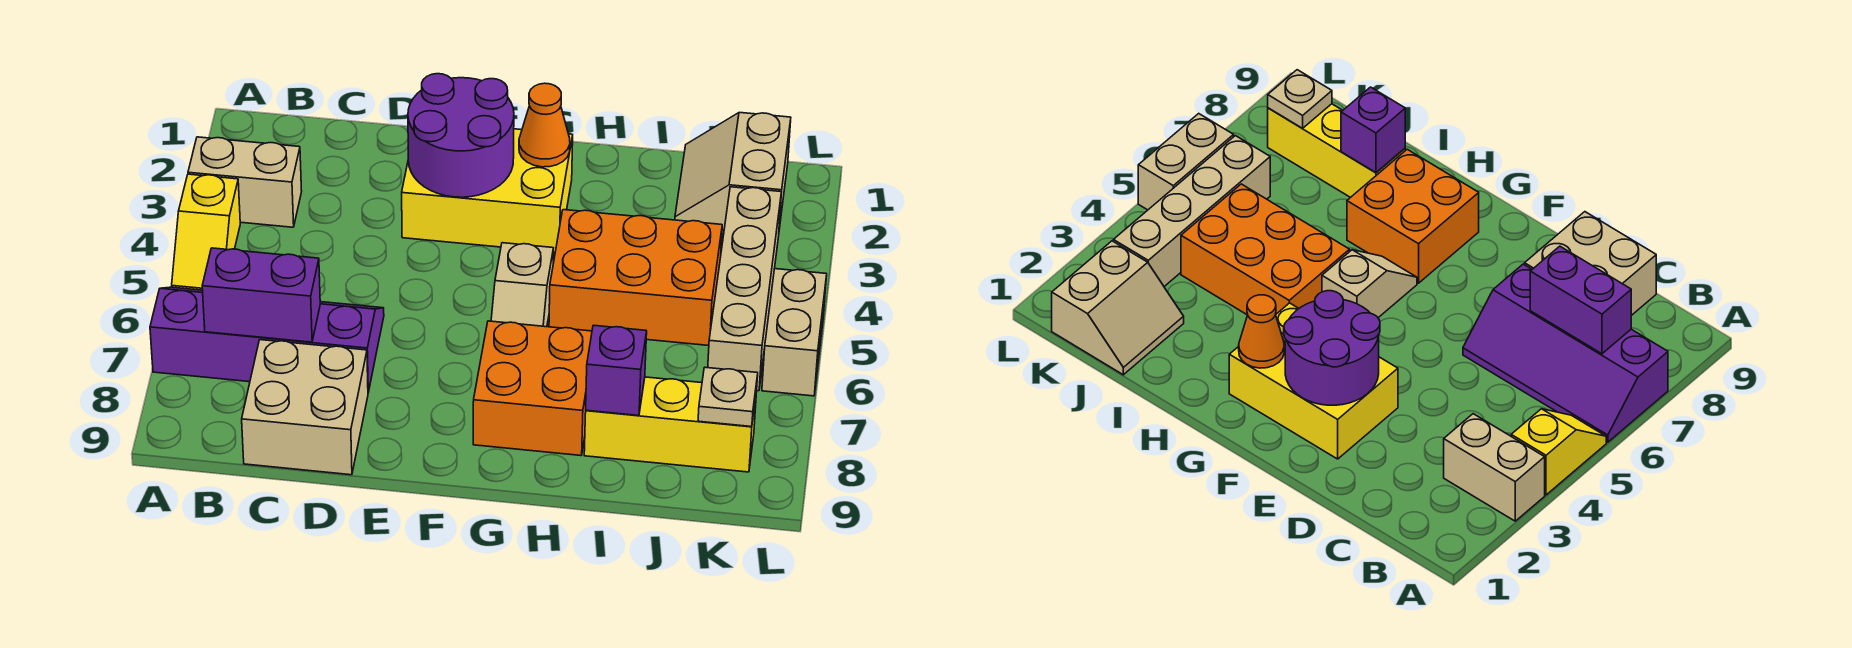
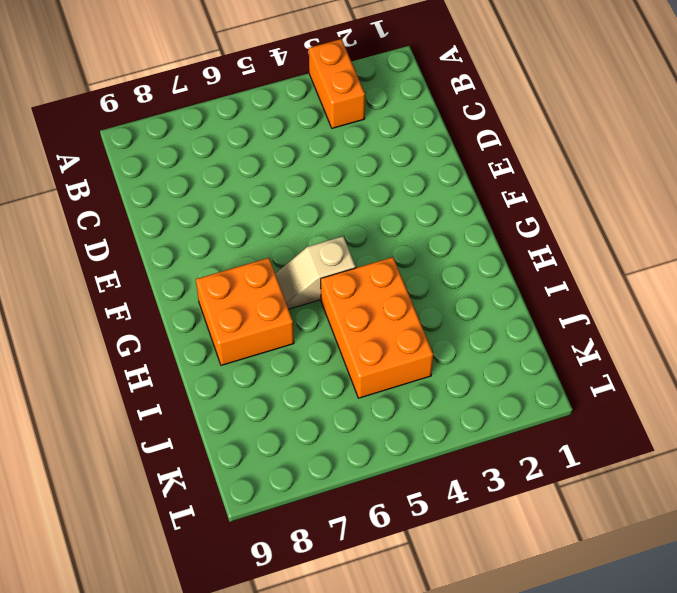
orange brick A3:B3 level 1 -> tan brick A3:B3 level 1
none -> yellow slope A4:A5 level 1 top 4
none -> purple slope A6:D7 level 1 top 7
none -> tan brick C8:D9 level 1

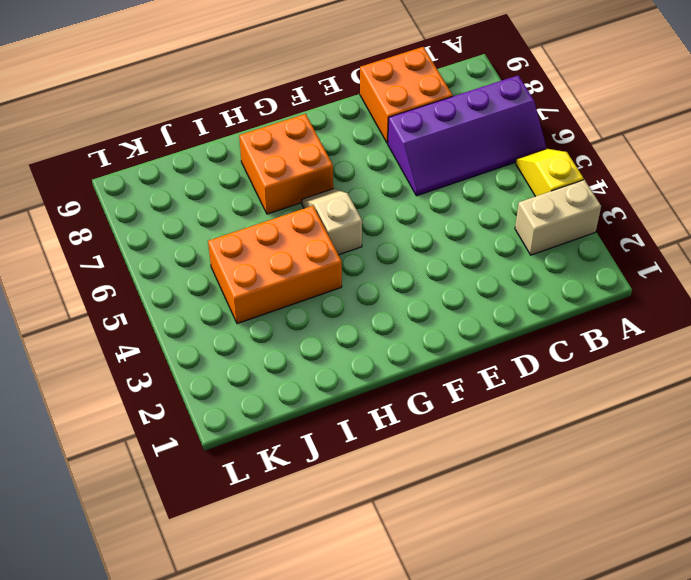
orange brick C8:D9 level 1 -> tan brick C8:D9 level 1
none -> yellow brick E2:G3 level 1
none -> yellow brick I8:K8 level 1
none -> tan slope J1:K2 level 1 top K

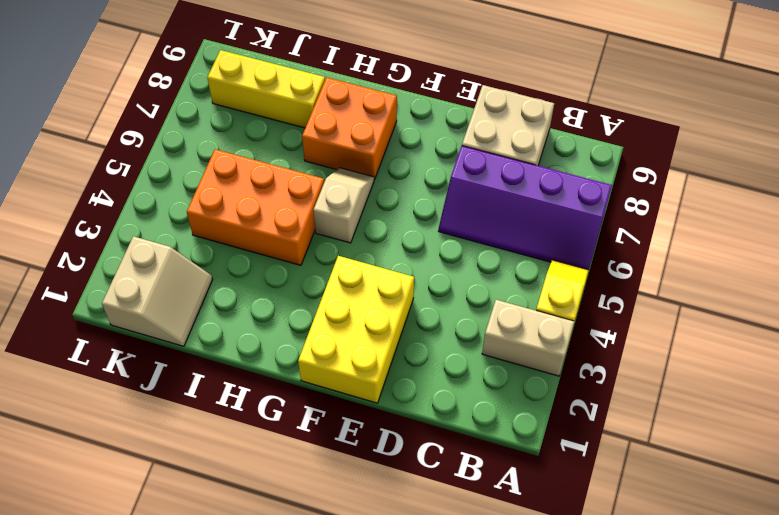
yellow brick E1:F3 level 1 -> yellow brick E2:G3 level 1
none -> tan brick K3:K6 level 1
none -> tan brick L5:L6 level 1
none -> purple brick B7:C7 level 2

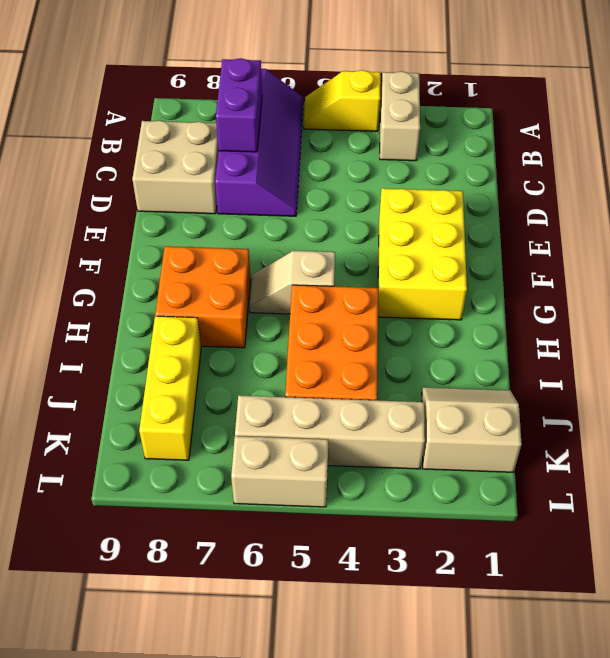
none -> purple round brick E2:F3 level 2
none -> orange cone G2 level 2
none -> purple brick I8 level 2

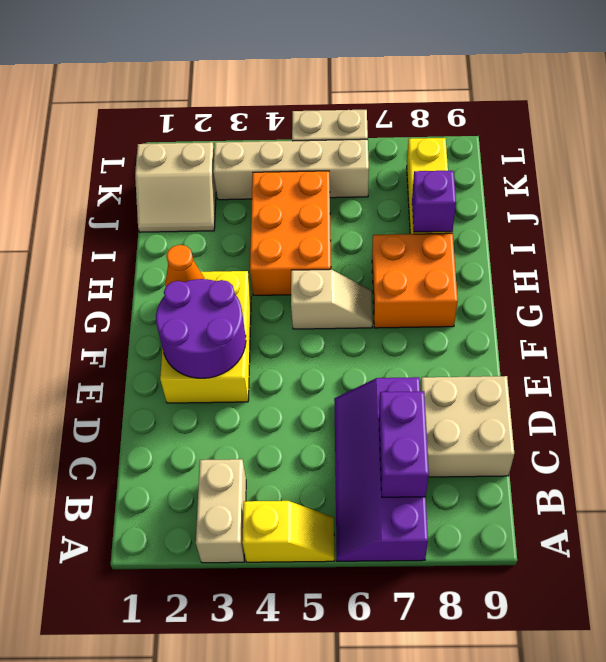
none -> tan plate K8 level 2

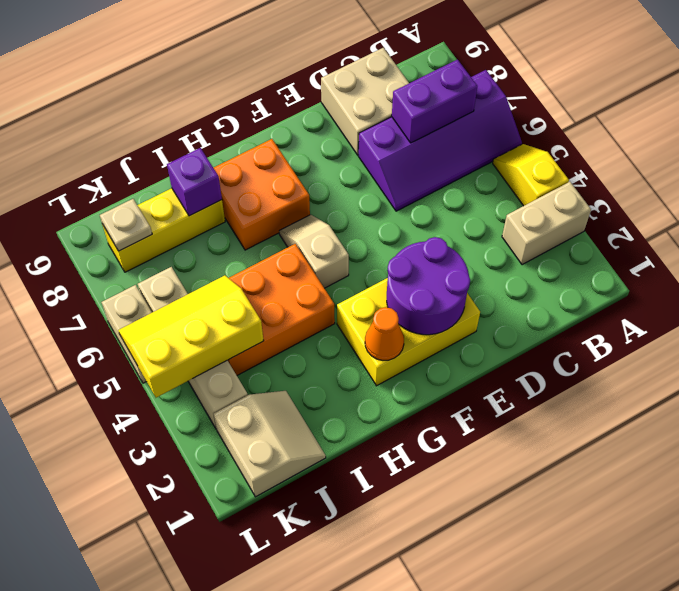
yellow slope J4:L5 level 2 top 4 -> none

